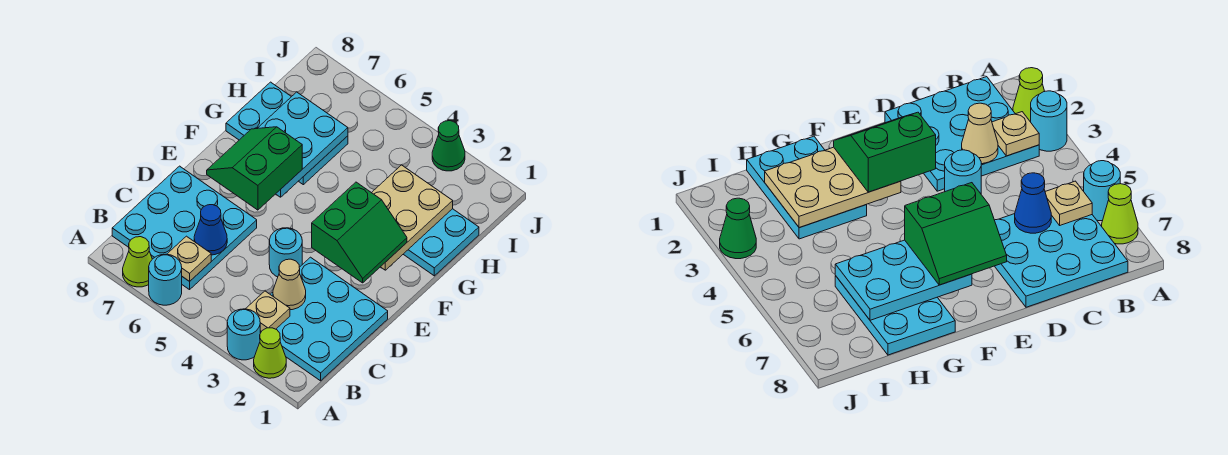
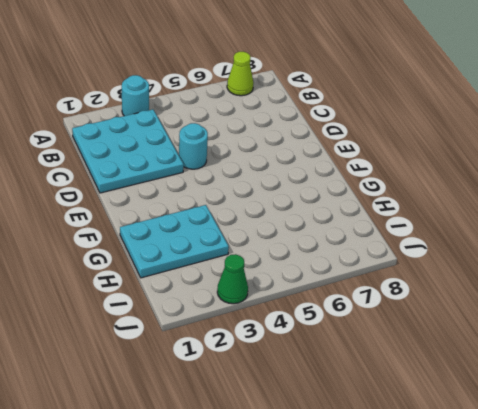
none -> lime cone A2 level 1
none -> cyan round brick A6 level 1
none -> cyan plate B6:D8 level 1

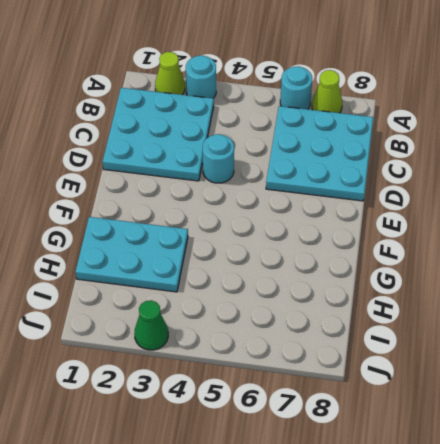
none -> cyan plate G6:H8 level 1
none -> tan plate B3 level 2
none -> tan plate B6 level 2

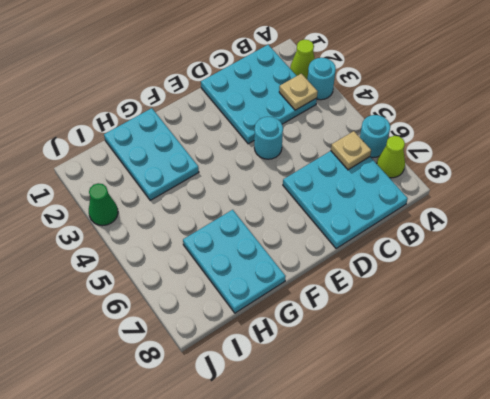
none -> tan cone C3 level 2
none -> blue cone C6 level 2
none -> tan plate F2:H3 level 2

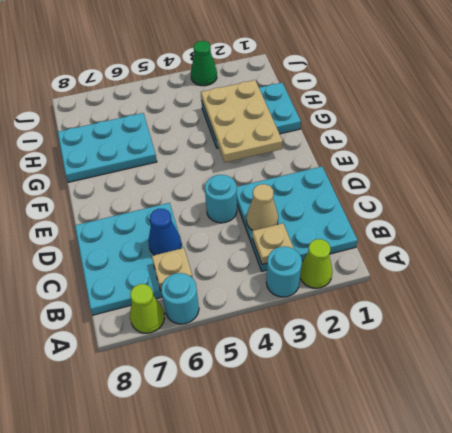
none -> cyan plate F6:H7 level 2
none -> green slope E2:F3 level 3 top 3
none -> green slope E6:F7 level 3 top 6

